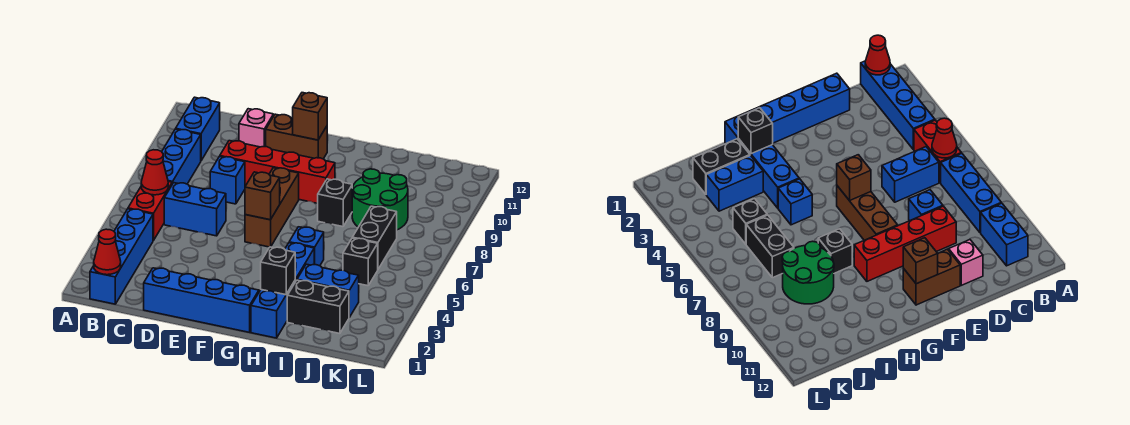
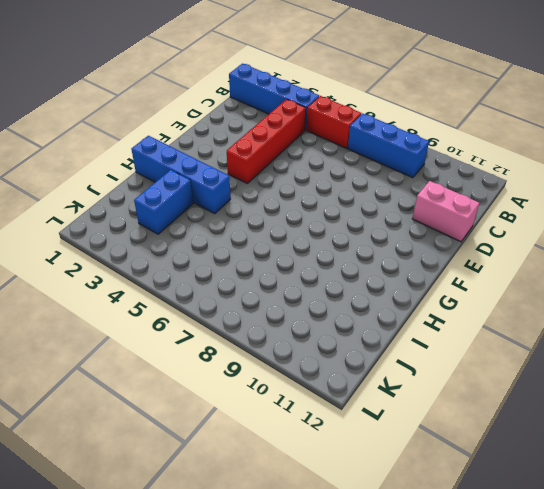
red brick C4:F4 level 1 -> red brick D9:G9 level 1
pink brick D11:D12 level 1 -> pink brick D11 level 1
none -> blue brick B10:B11 level 1
none -> blue brick C6:D6 level 1
none -> blue brick D1:G1 level 1

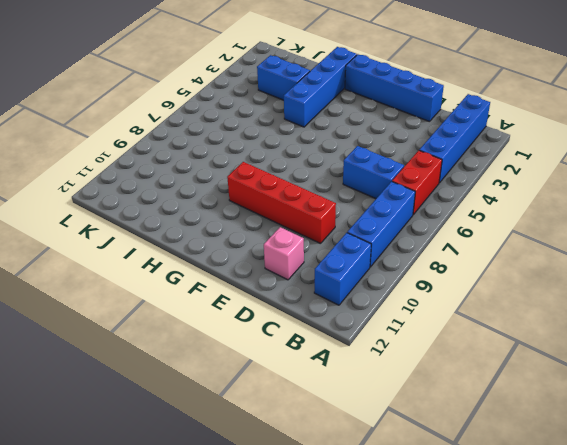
none -> blue brick D8 level 1
none -> brown brick E11:F11 level 1
none -> brown brick F6:F8 level 1

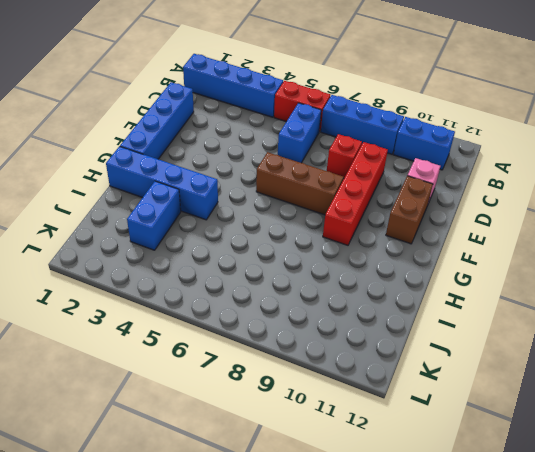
red brick D8 level 1 -> blue brick D8 level 1
none -> blue brick H5 level 1
none -> black brick H8 level 1
none -> black brick I2:J2 level 1

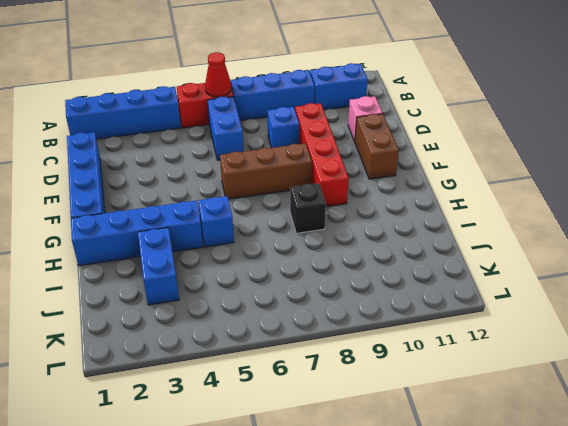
none -> black brick I2:J2 level 1
none -> green round brick I8:J9 level 1
none -> black brick J5 level 1

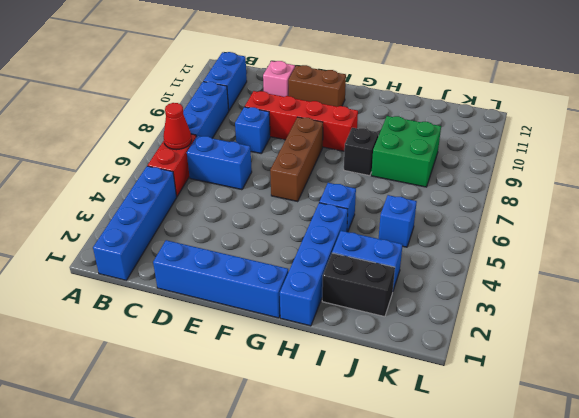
green brick I8:J9 level 1 -> green round brick I8:J9 level 1
blue brick J5 level 1 -> black brick J5 level 1
none -> black brick J6:J7 level 1
none -> red cone B1 level 2
none -> brown brick F6 level 2

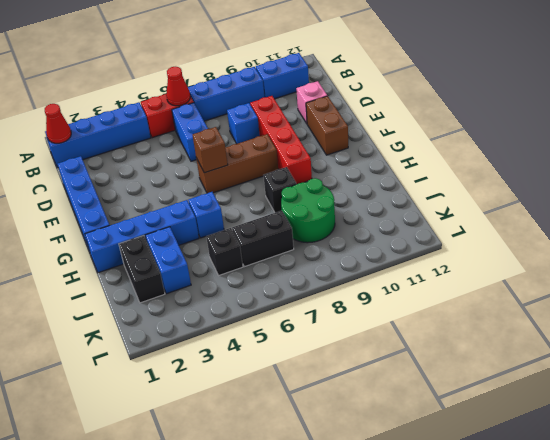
none -> brown brick F11 level 2
none -> black brick H2 level 2

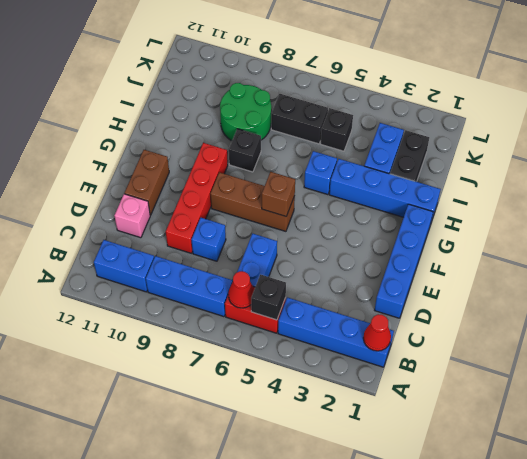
black brick B5 level 2 -> black brick H2 level 2
none -> brown brick F11 level 2

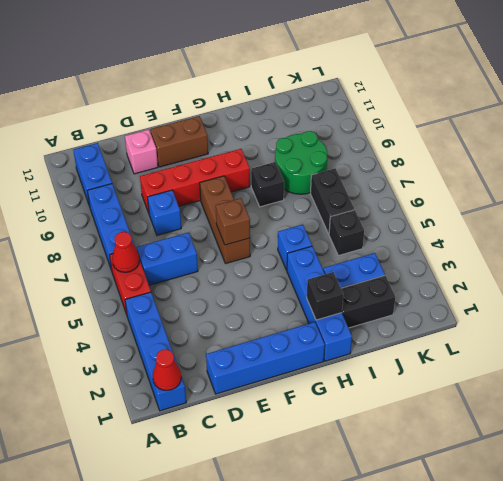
none -> brown brick F11 level 2

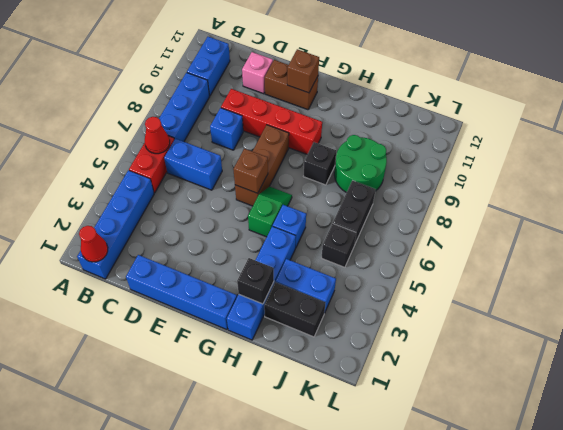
green slope G5:G6 level 1 top 5 -> none

